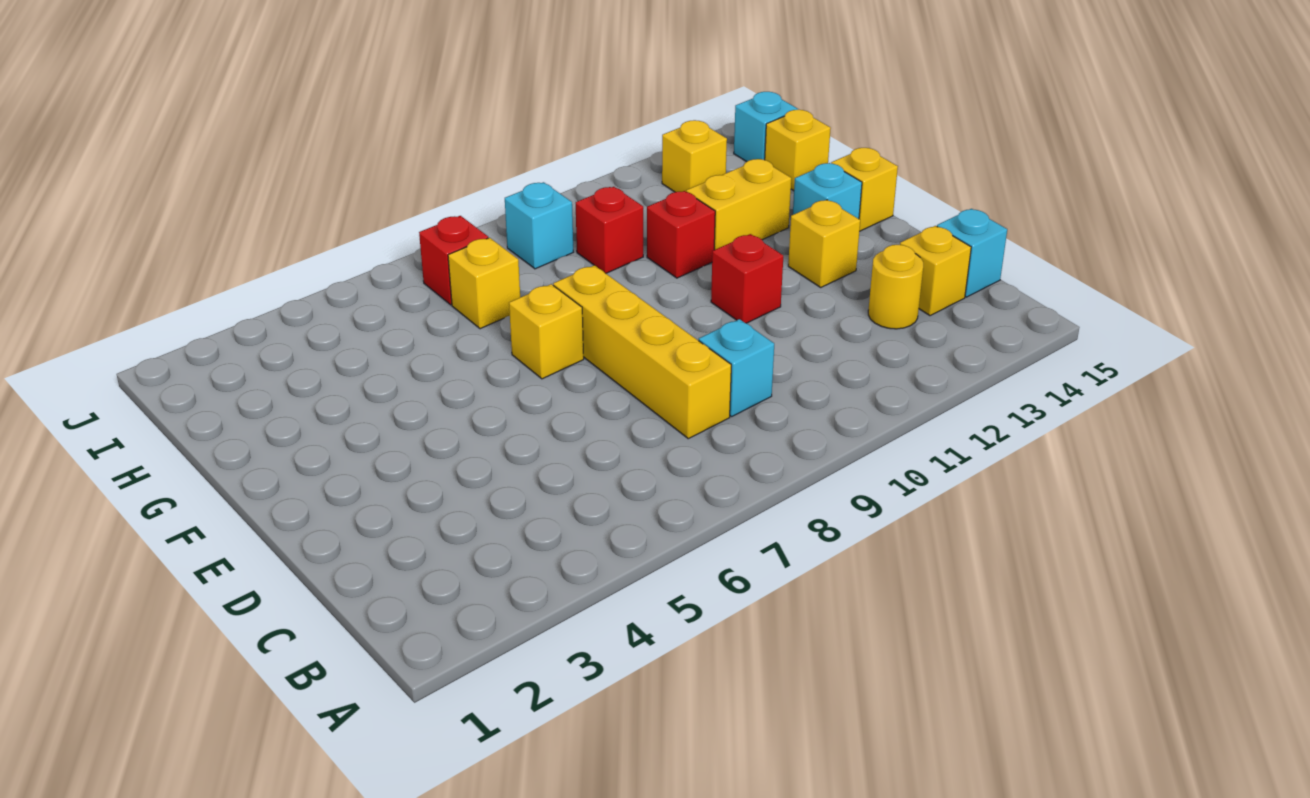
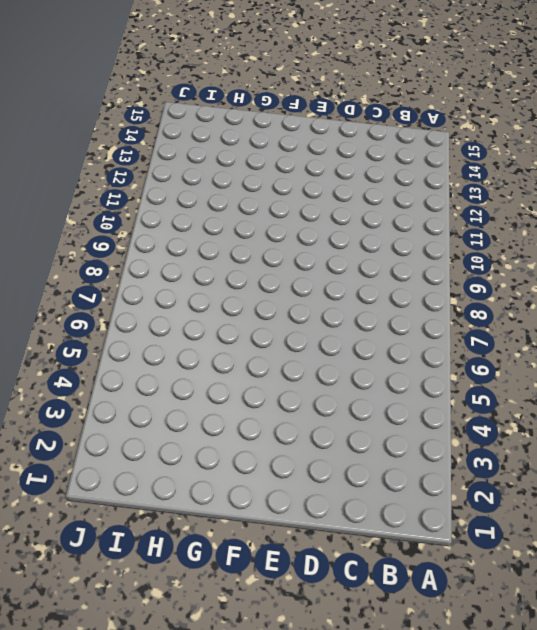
none -> yellow brick C8:F8 level 1
none -> cyan brick C9 level 1
none -> yellow round brick C13 level 1

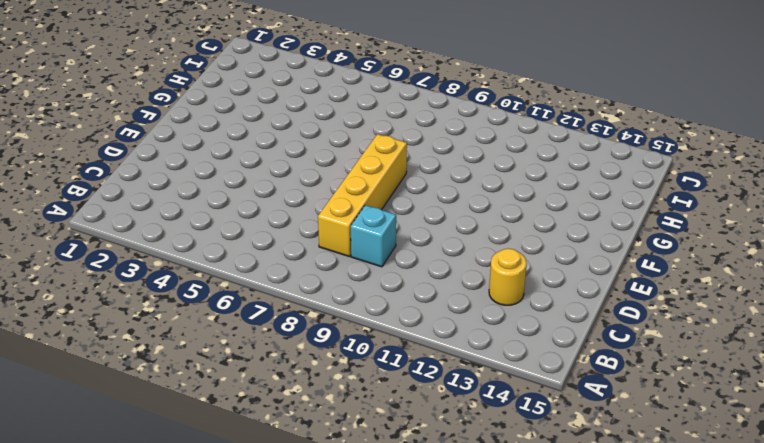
none -> yellow brick C14 level 1
none -> cyan brick C15 level 1
none -> red brick E11 level 1

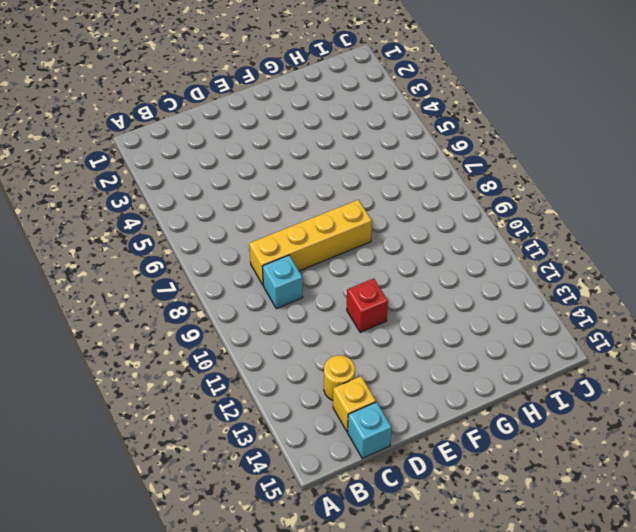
none -> yellow brick E13 level 1
none -> yellow brick F7 level 1
none -> cyan brick F14 level 1

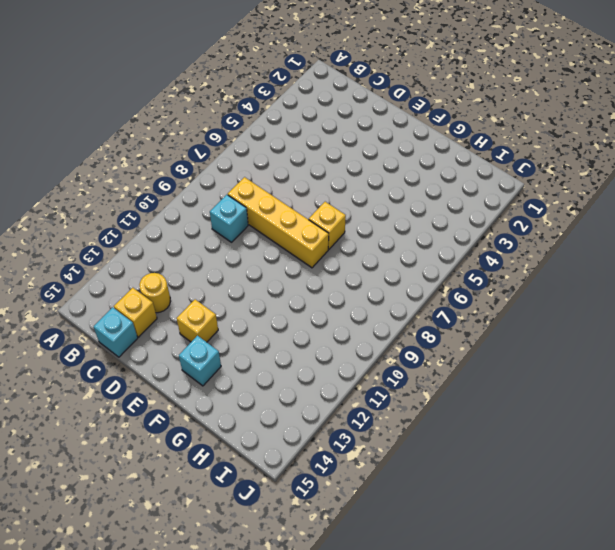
none -> red brick E11 level 1
none -> yellow brick F15 level 1
none -> red brick G11 level 1

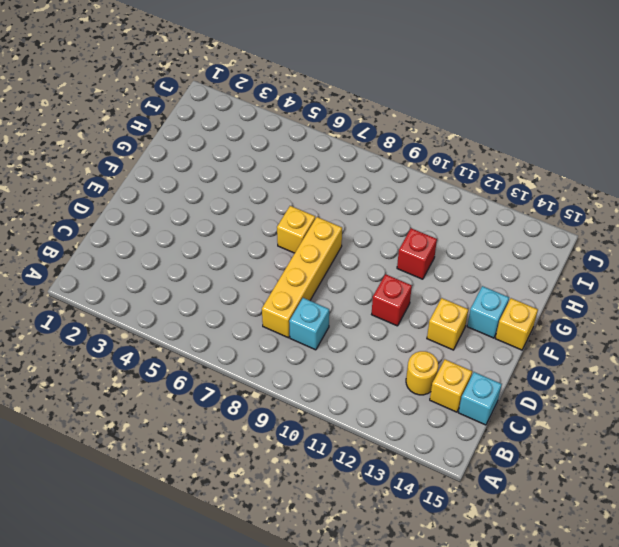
none -> yellow brick G12:G13 level 1
none -> yellow brick H7 level 1
none -> red brick H10 level 1

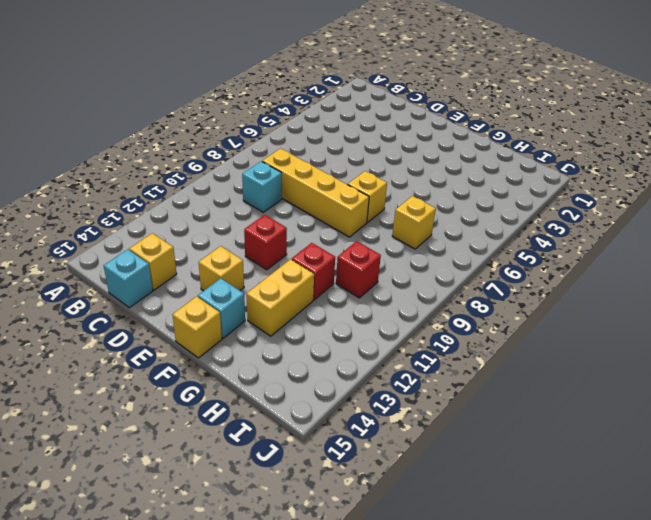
none -> yellow round brick C13 level 1
none -> yellow brick H15 level 1
none -> red brick I7 level 1

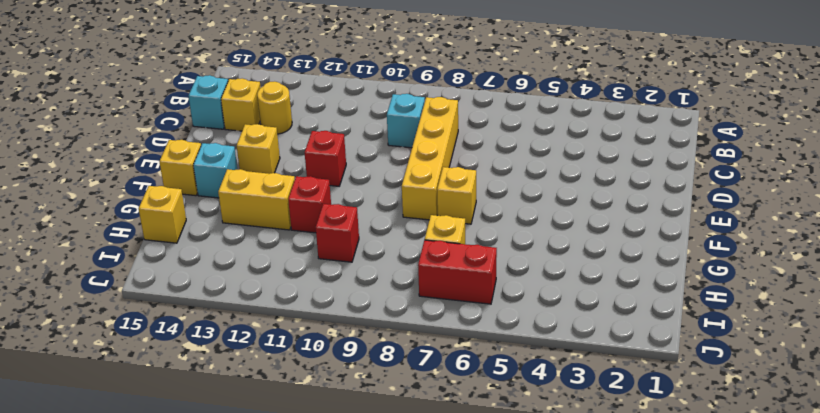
red brick I6:I7 level 1 -> red brick I7 level 1
none -> cyan brick I9 level 1
none -> yellow brick I13 level 1
none -> cyan brick I15 level 1

